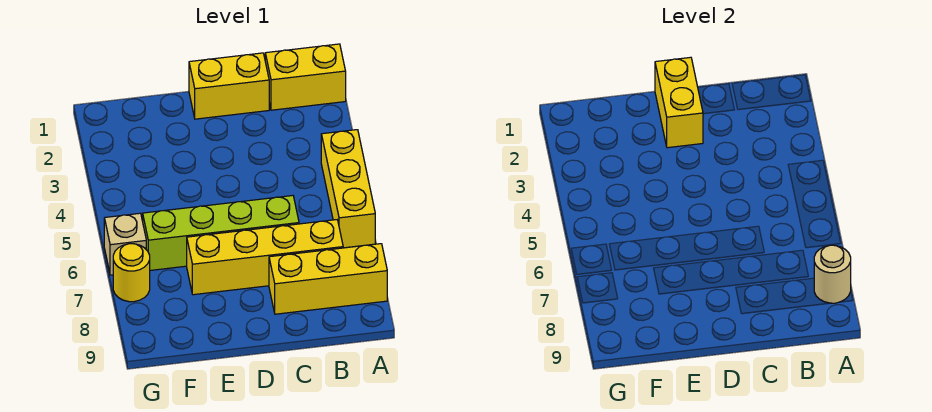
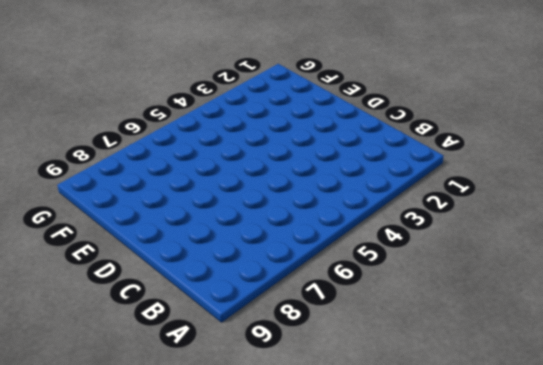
none -> yellow brick A1:B1 level 1
none -> yellow brick A4:A6 level 1

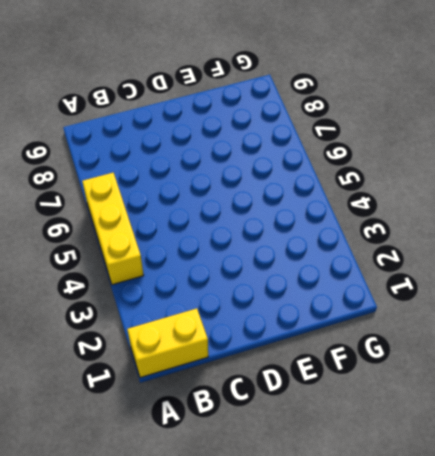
none -> yellow brick A8:C8 level 1
none -> yellow brick B7:E7 level 1

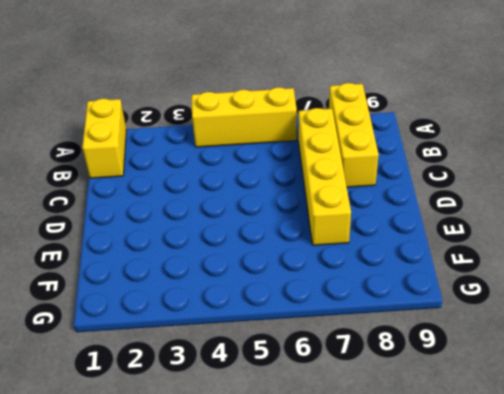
none -> yellow brick C1:D1 level 1
none -> lime brick C6:F6 level 1

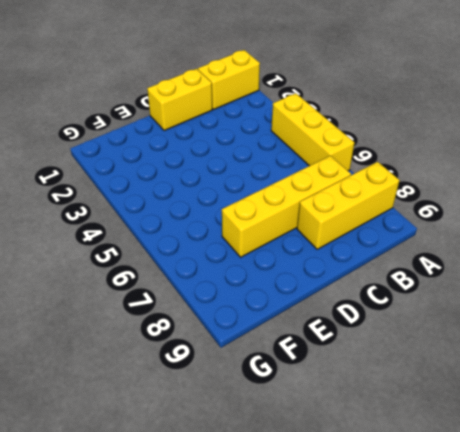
none -> lime brick C6:F6 level 1
none -> tan brick G6 level 1

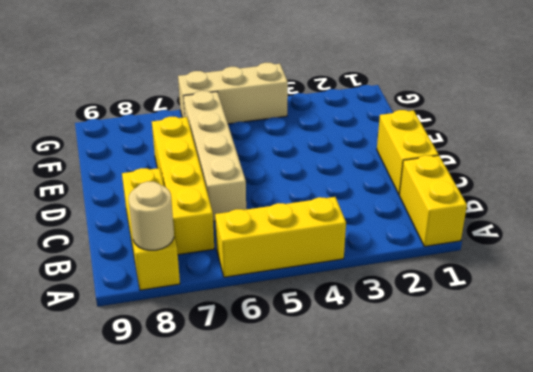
tan brick C6:F6 level 1 -> lime brick C6:F6 level 1
tan brick G4:G6 level 1 -> tan brick G6 level 1
none -> yellow round brick G7 level 1
none -> yellow brick D1:D2 level 2

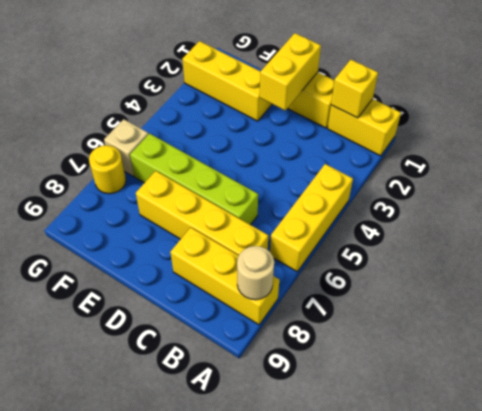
yellow brick B1 level 2 -> none
yellow brick E2:G2 level 1 -> none

